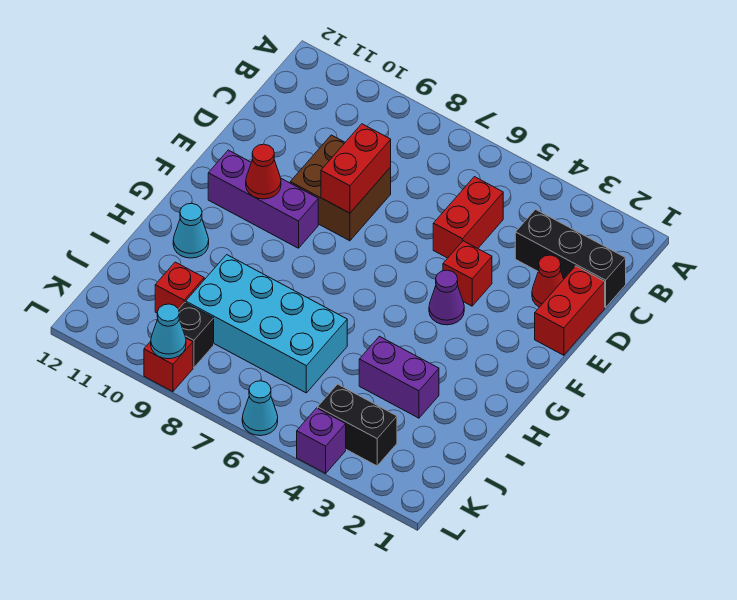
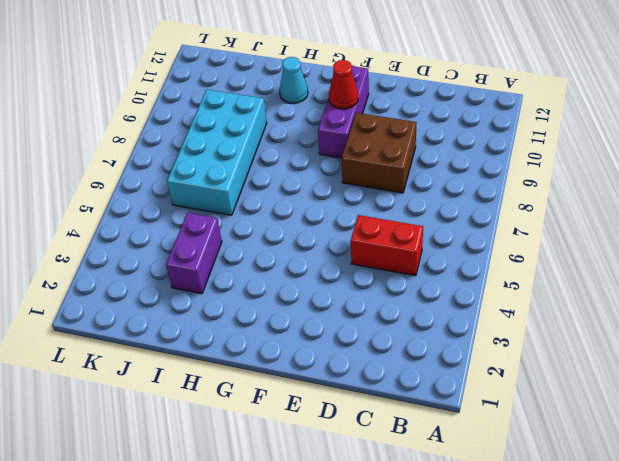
none -> black brick C1:C3 level 1
none -> red brick D1:E1 level 1
none -> red cone D2 level 1

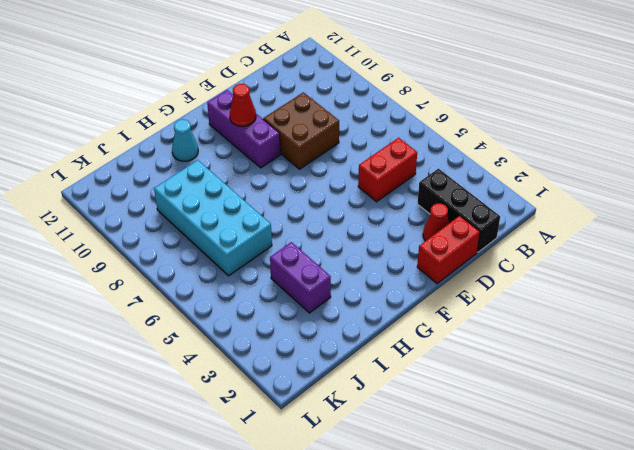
none -> red brick E4 level 1
none -> purple cone F4 level 1
none -> red brick J10 level 1

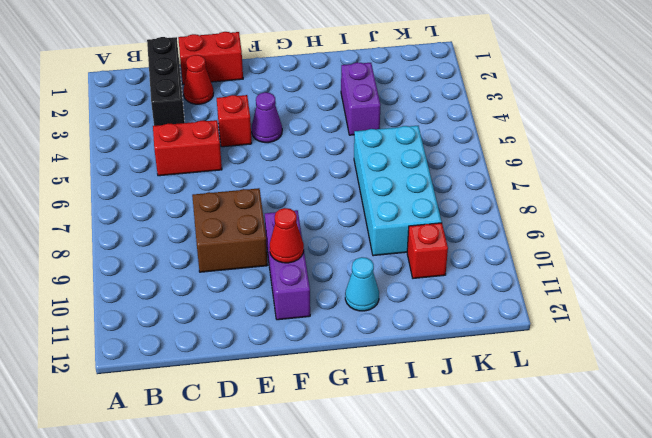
none -> black brick K3:K4 level 1
none -> black brick K9 level 1
none -> purple brick L4 level 1

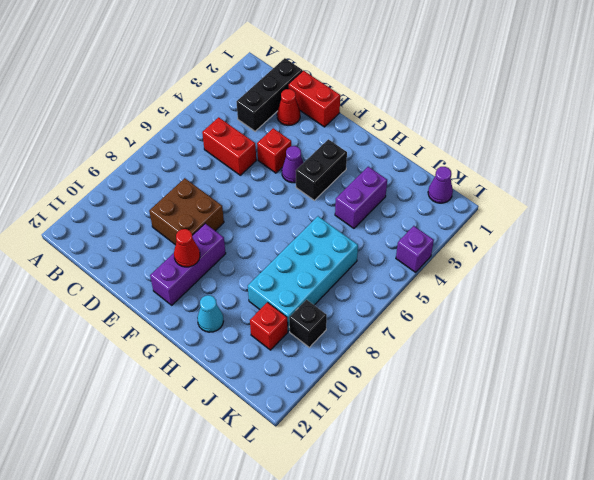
black brick G3:G4 level 1 -> black brick K3:K4 level 1
purple cone K1 level 1 -> none
none -> cyan cone L6 level 1
none -> red brick L9 level 1
none -> red brick D8:E8 level 2

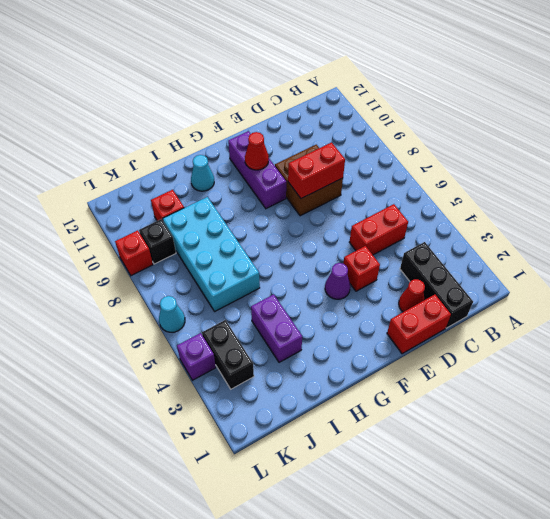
none -> cyan cone L9 level 2

